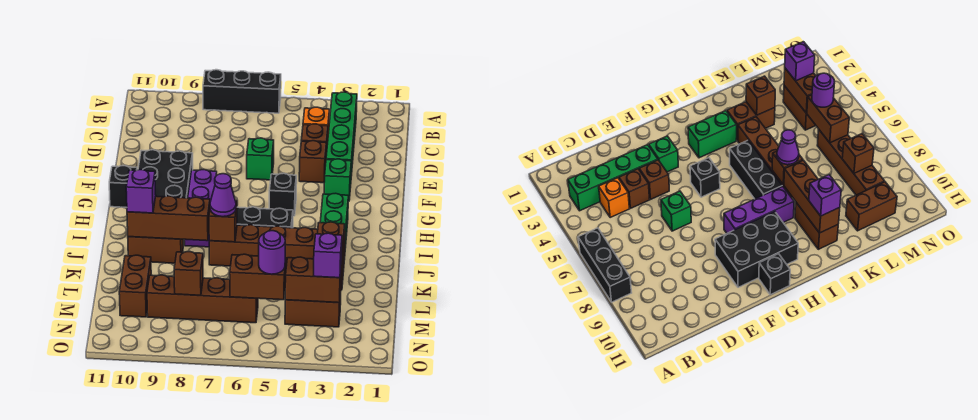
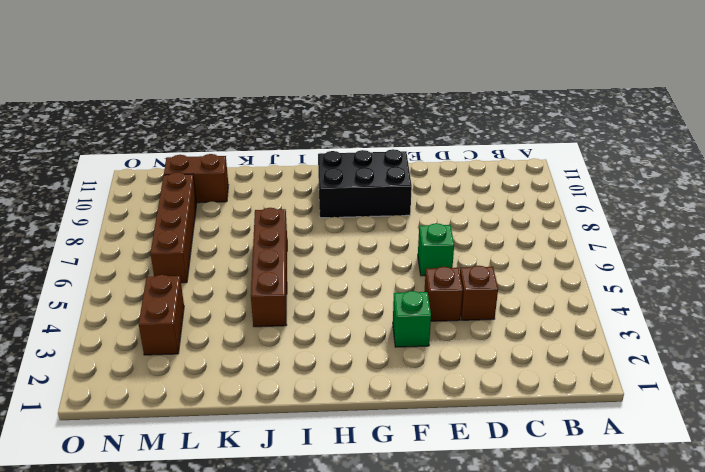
none -> black brick A6:A8 level 1
none -> green brick B3:E3 level 1
none -> orange brick C4 level 1

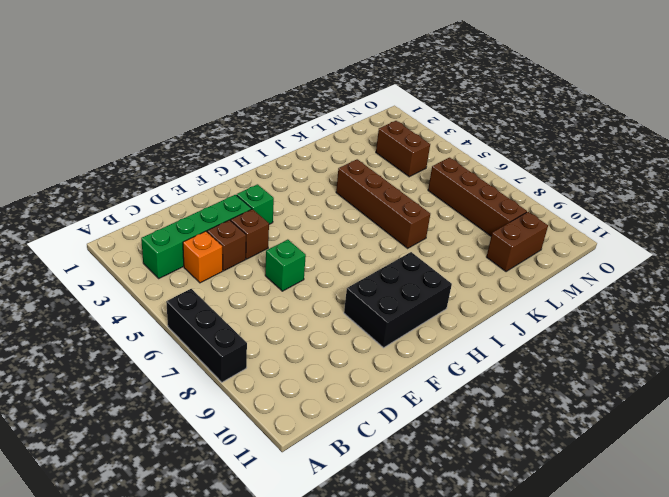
none -> black brick G5 level 1
none -> purple brick G8:I8 level 1
none -> black brick G11 level 1

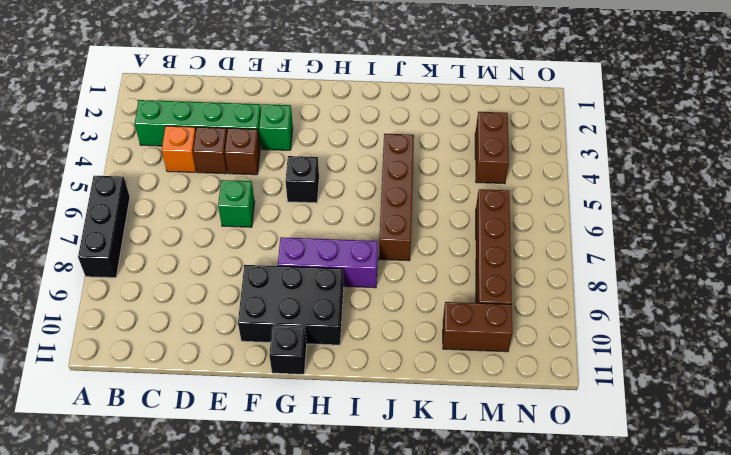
none -> green brick H3:I3 level 1
none -> black brick I5:I7 level 1
none -> brown brick J3:K3 level 1

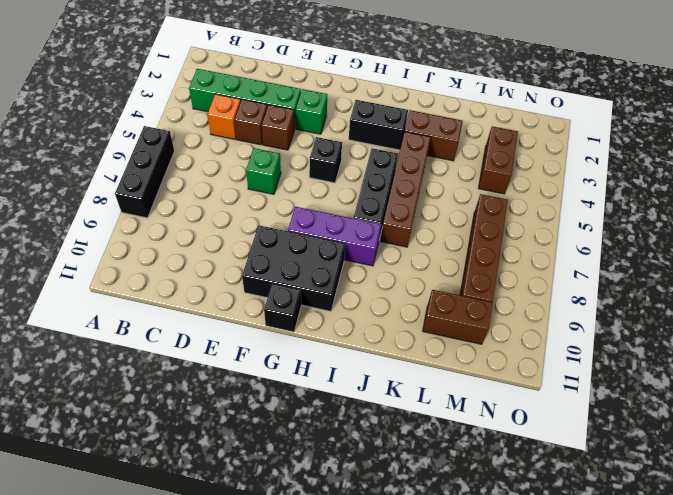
black brick H3:I3 level 1 -> green brick H3:I3 level 1
none -> brown brick J9:J10 level 1
none -> brown brick J7 level 2
none -> brown brick J8:J10 level 2

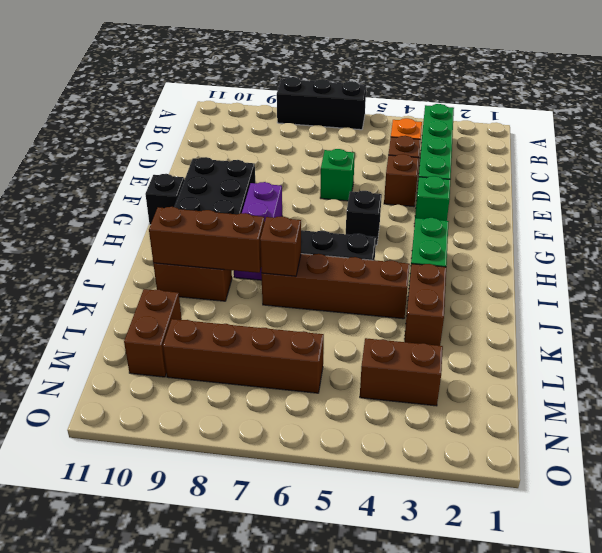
none -> brown brick K3 level 2
none -> brown brick M3:M4 level 2
none -> brown brick M5:M6 level 2

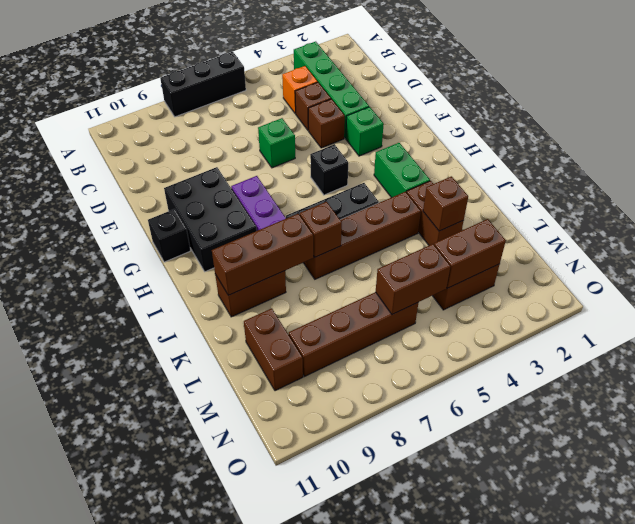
none -> brown brick M8 level 2
none -> purple cone J7 level 3
none -> purple brick J10 level 3

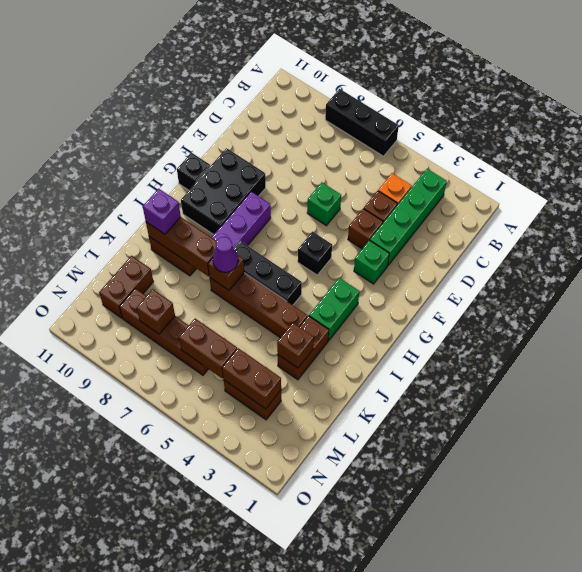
none -> purple brick M3 level 3
none -> purple round brick M5 level 3

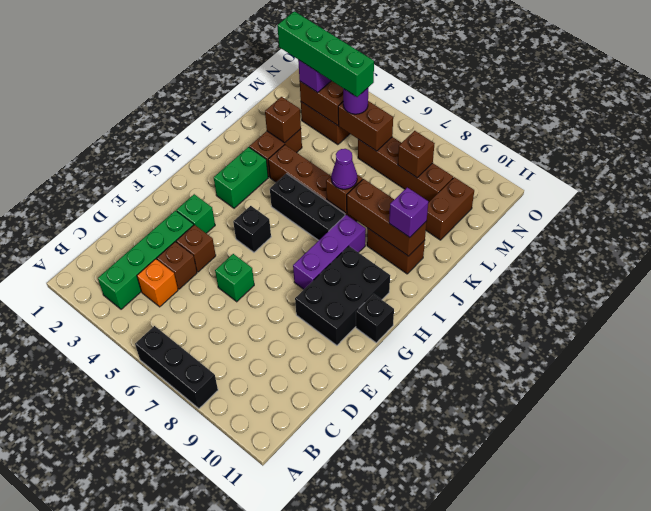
green brick M2:M5 level 4 -> none

